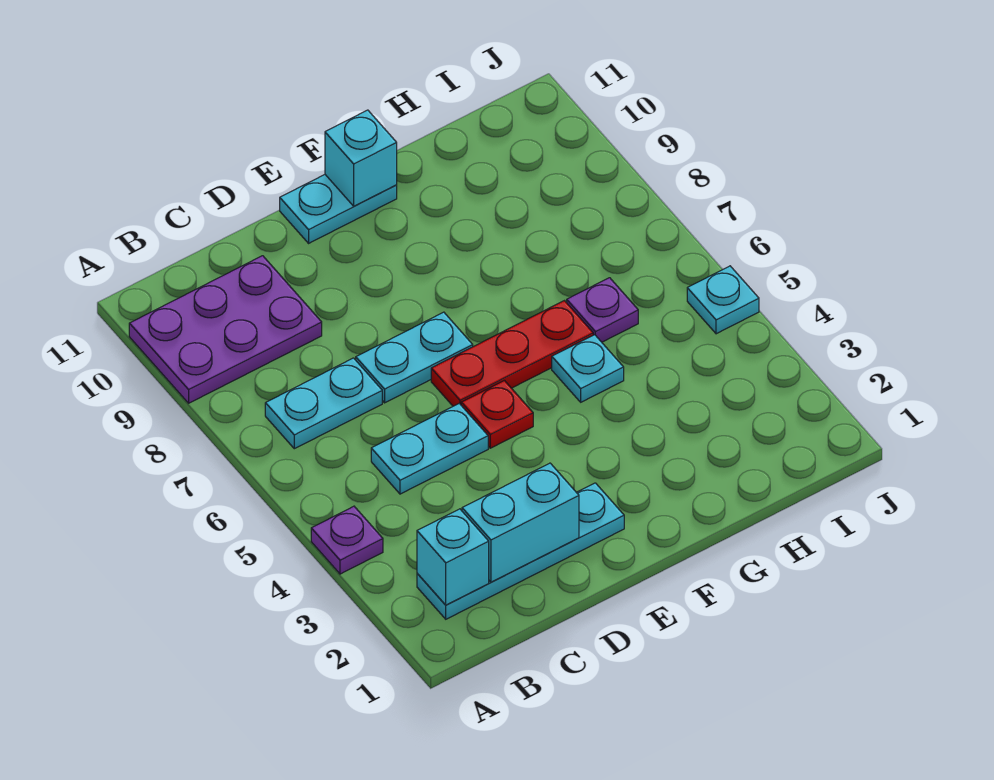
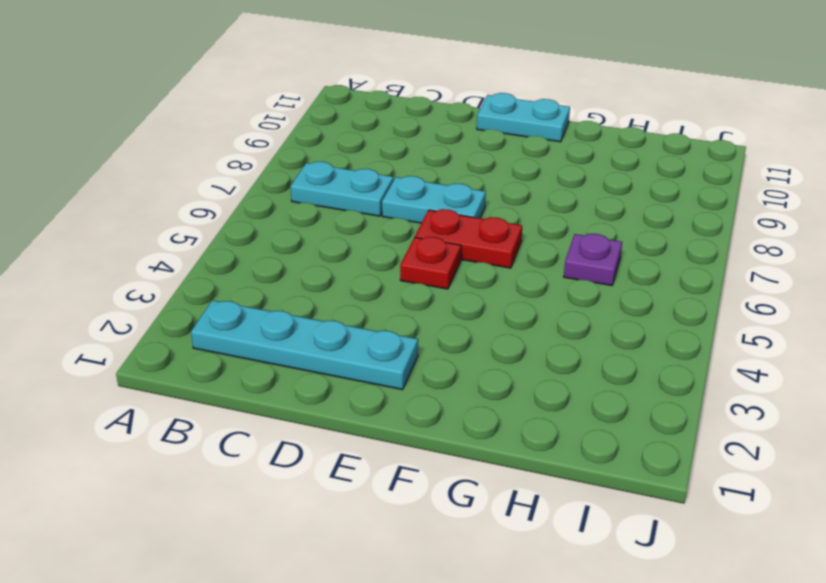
red plate E6:F6 level 1 -> red plate E6:G6 level 1
none -> purple plate A4 level 1
none -> purple plate A9:C10 level 1
none -> cyan plate C5:D5 level 1

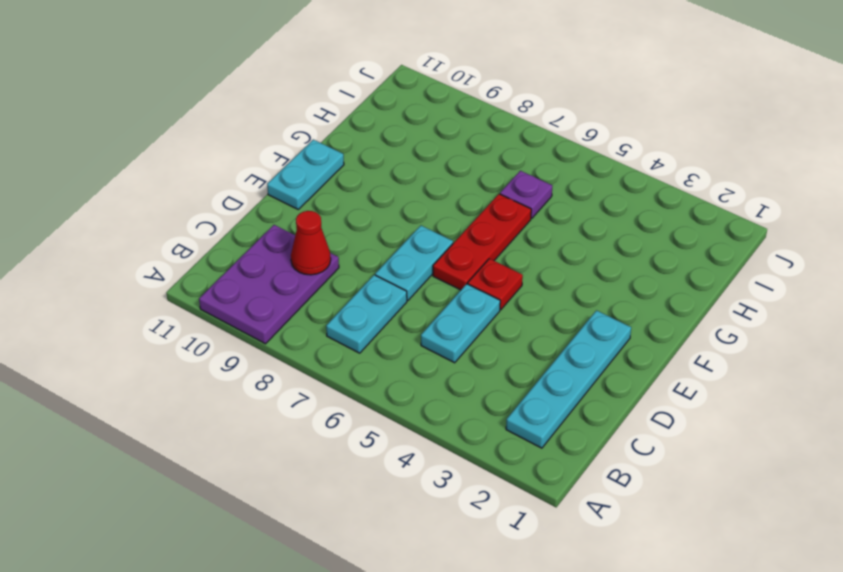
red cone C9 level 2 -> none
none -> purple plate A4 level 1
none -> cyan plate G5 level 1
none -> cyan plate J5 level 1

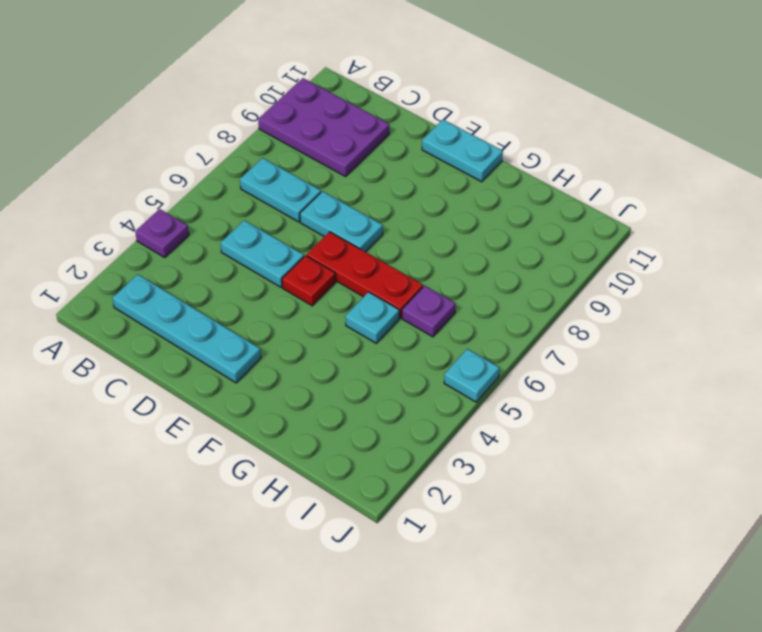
none -> cyan brick B2 level 2
none -> cyan brick C2:D2 level 2
none -> cyan brick F11 level 2

